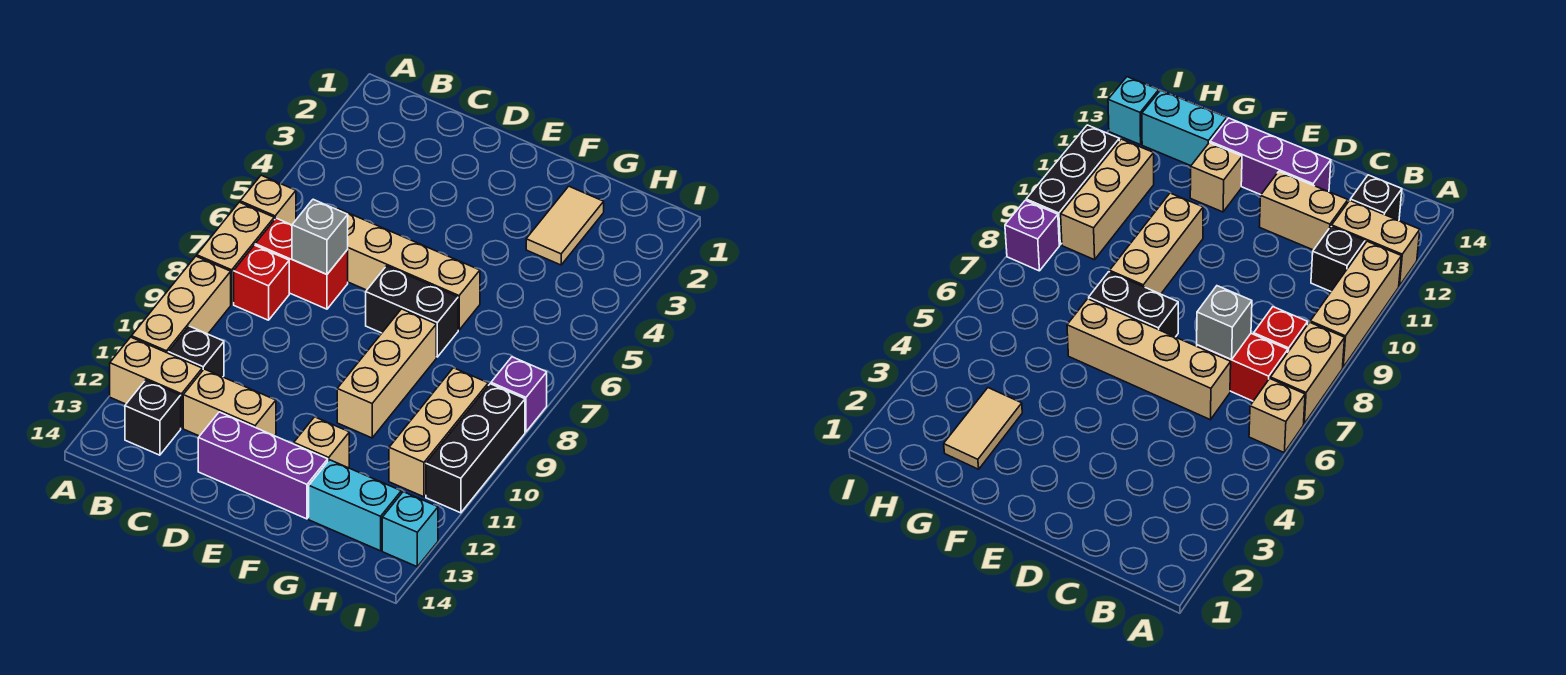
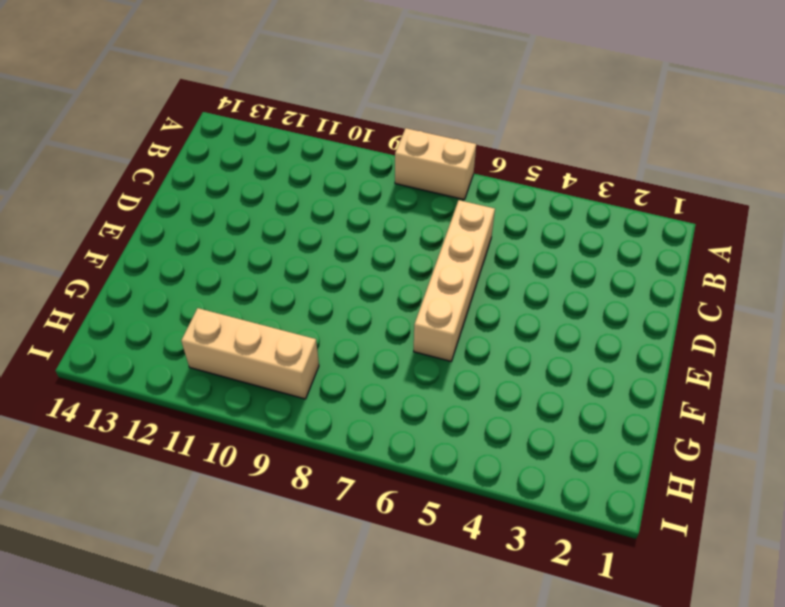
none -> tan brick A6 level 1
none -> tan brick A9:A11 level 1
none -> tan brick A12:B12 level 1

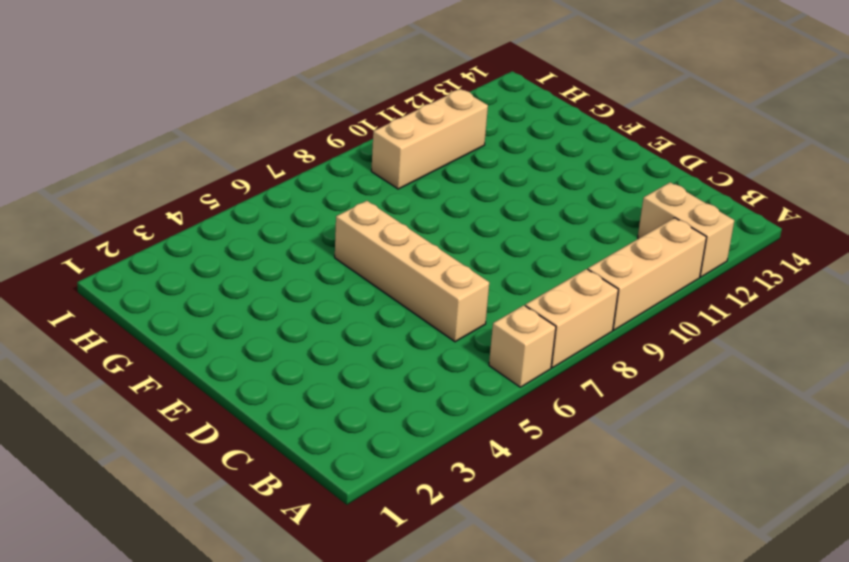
none -> red brick B7:C7 level 1
none -> red brick B8 level 1
none -> black brick B11 level 1

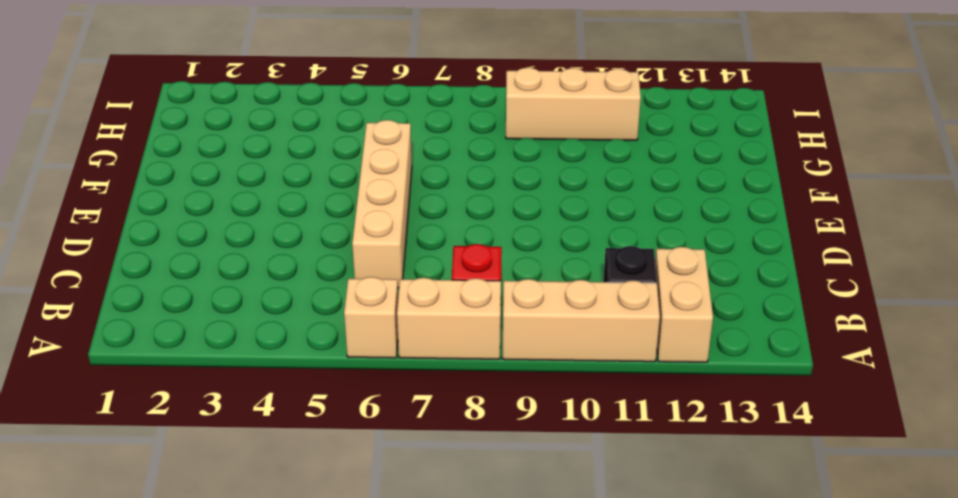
none -> red brick B7:C7 level 1
none -> black brick B13 level 1
none -> tan brick C12:D12 level 1

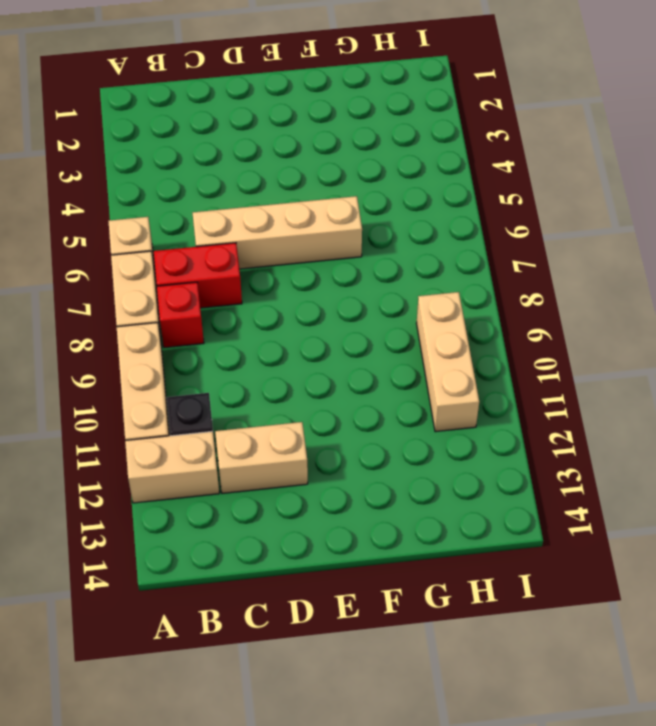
none -> black brick B13 level 1
none -> purple brick D13:F13 level 1
none -> black brick E7:F7 level 1

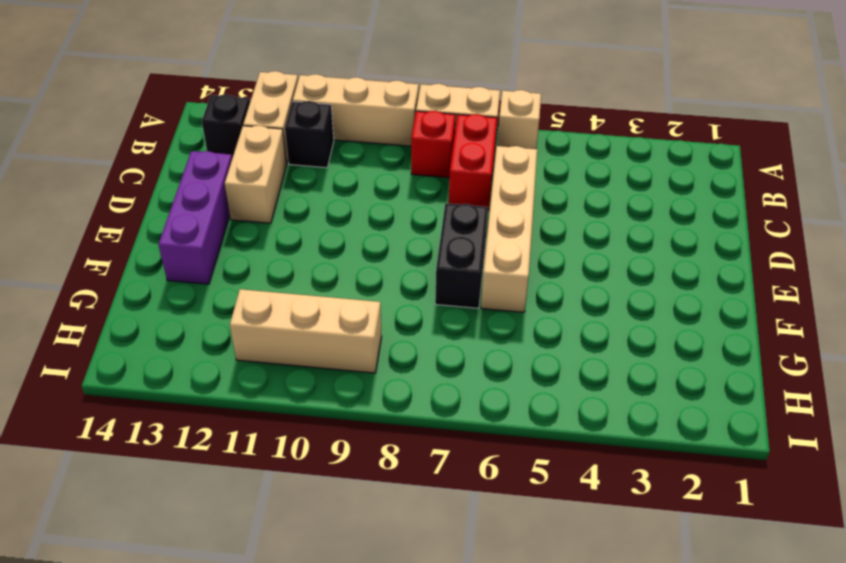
none -> tan brick F8:F10 level 1
none -> tan brick F12 level 1
none -> tan tile G2:G3 level 1

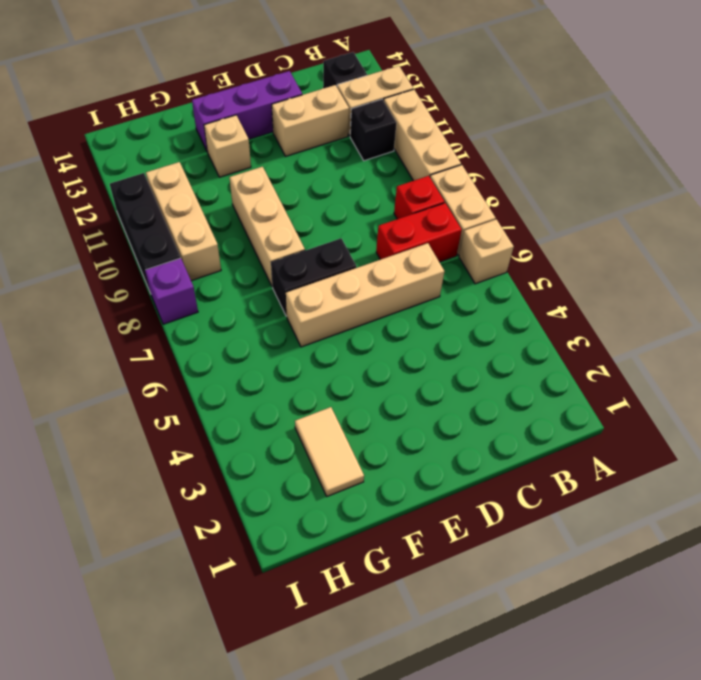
none -> cyan brick G13:H13 level 1
none -> cyan brick I13 level 1
none -> grey brick C7 level 2

